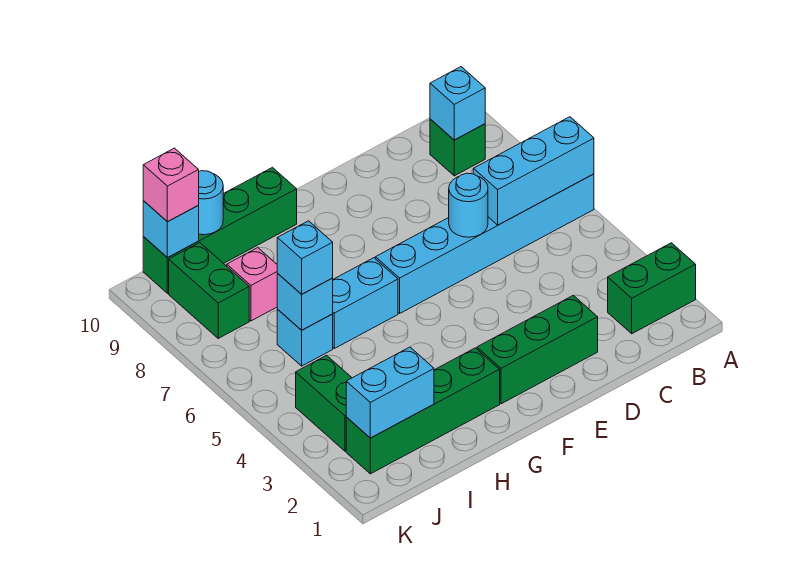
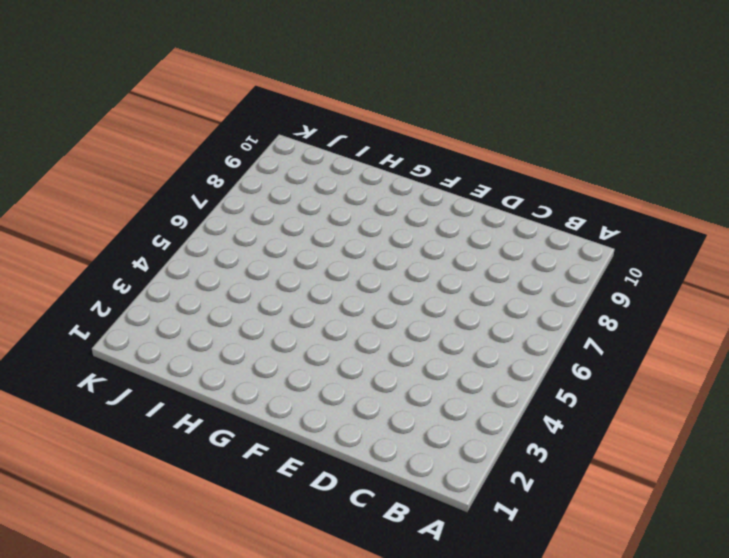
none -> green brick A2:B2 level 1
none -> cyan brick A6:F6 level 1
none -> green brick B9 level 1

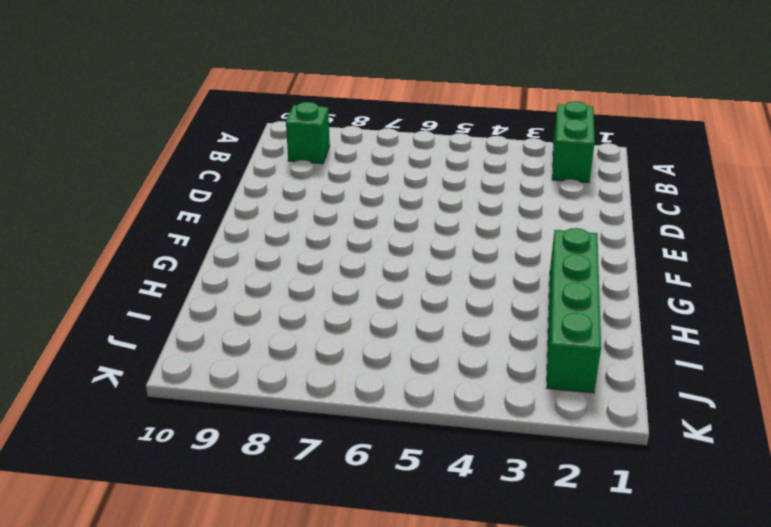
none -> cyan brick A6:F6 level 1
none -> green brick D2:F2 level 1
none -> cyan brick G6:H6 level 1

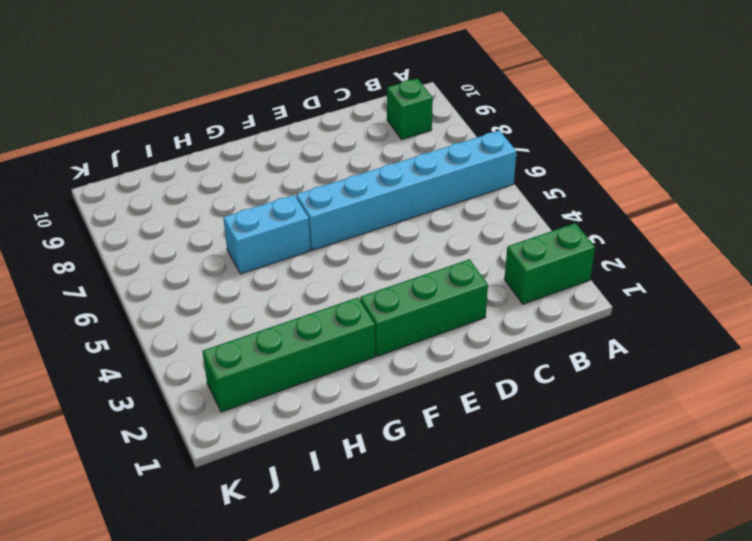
none -> green brick G10:J10 level 1
none -> cyan brick I6 level 1
none -> pink brick I8 level 1

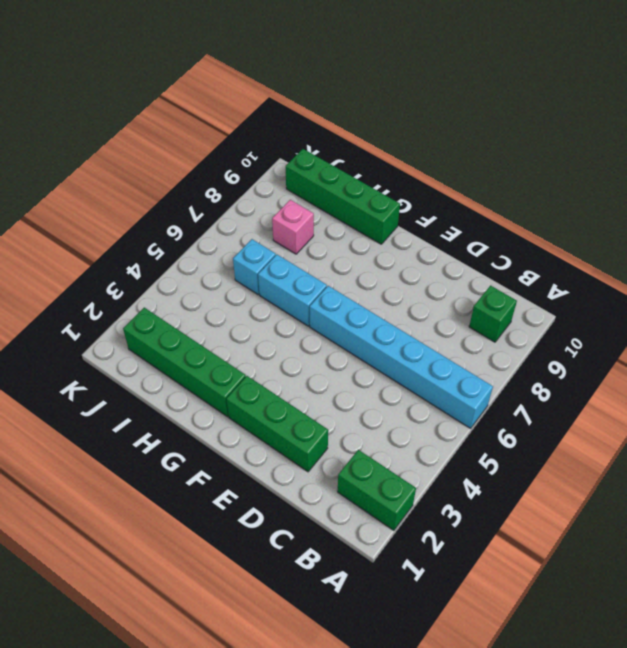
none -> green brick J3:J4 level 1
none -> green brick J8:J9 level 1
none -> cyan brick A6:C6 level 2

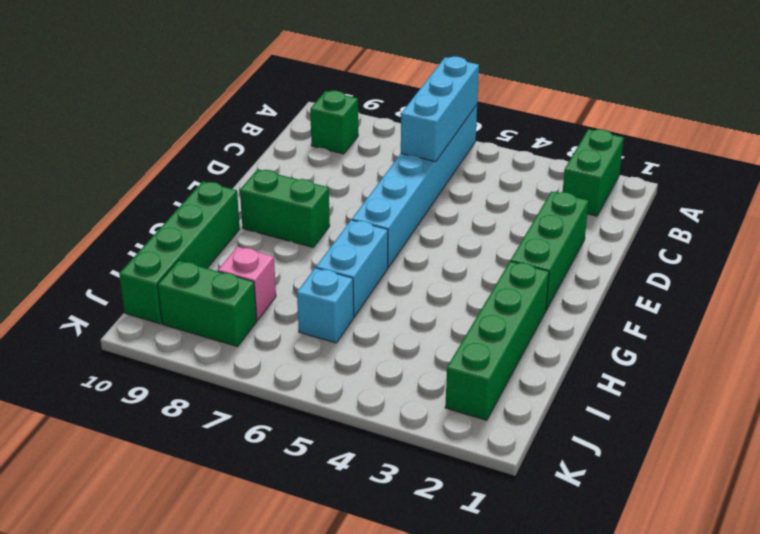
green brick F8:F9 level 1 -> green brick J3:J4 level 1
none -> cyan brick B9 level 2
none -> cyan round brick D6 level 2
none -> cyan brick I2:J2 level 2

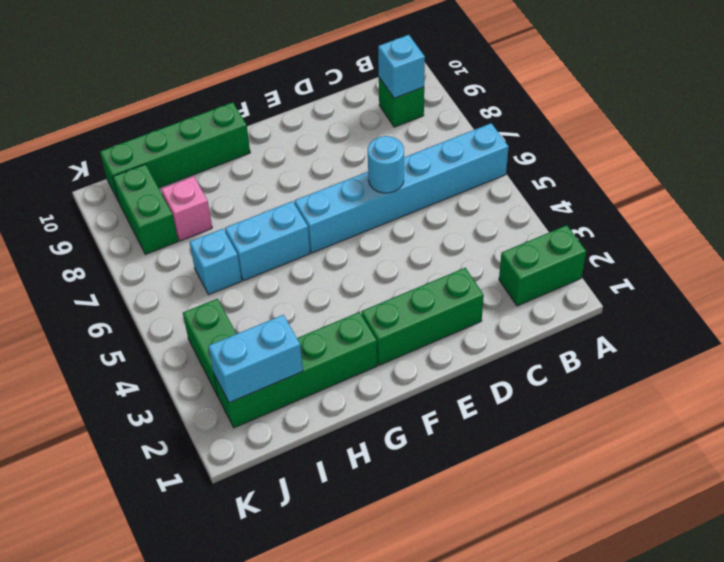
none -> cyan brick A6:C6 level 2
none -> cyan brick I6 level 2
none -> cyan round brick I10 level 2

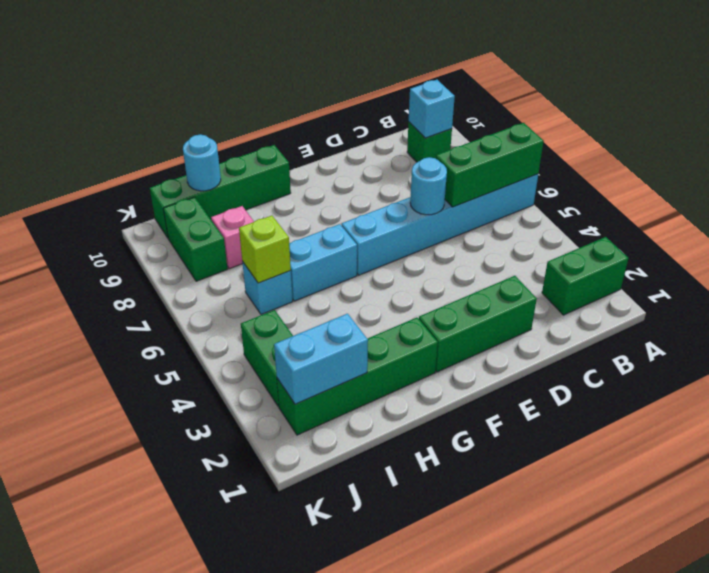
green brick A6:C6 level 2 -> cyan brick A6:C6 level 2
lime brick I6 level 2 -> cyan brick I6 level 2
none -> cyan brick J10 level 2
none -> cyan brick I6 level 3
none -> pink brick J10 level 3

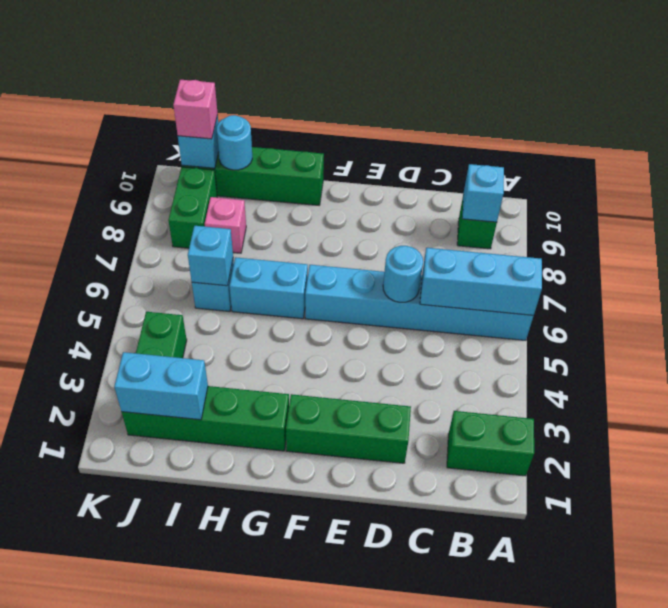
none -> cyan brick I6 level 3

